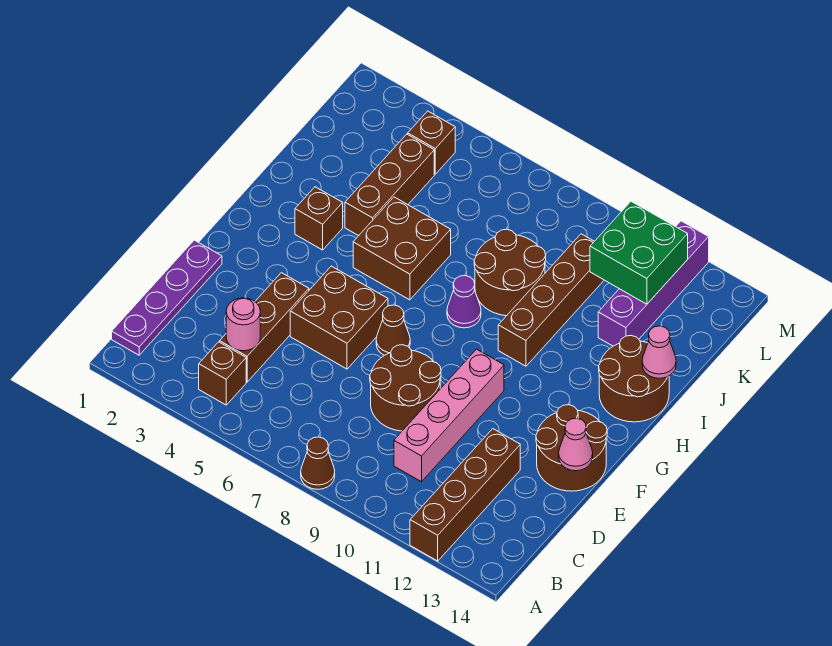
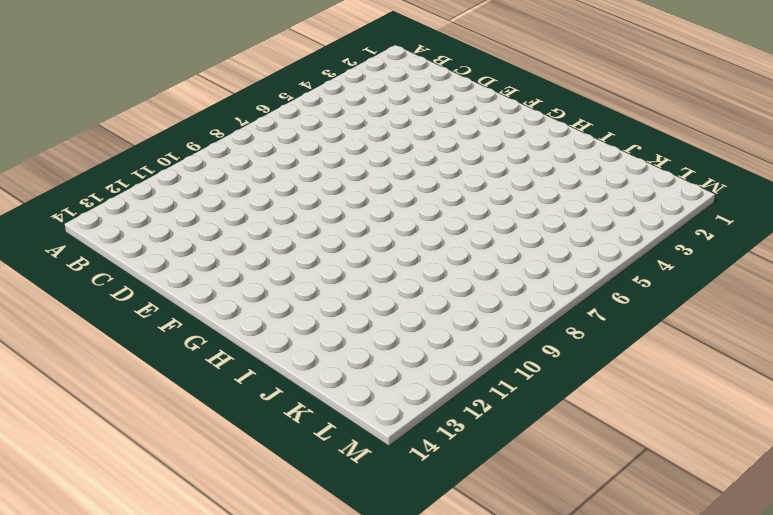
none -> brown cone A8 level 1
none -> brown brick A12:D12 level 1
none -> purple plate B1:E1 level 1

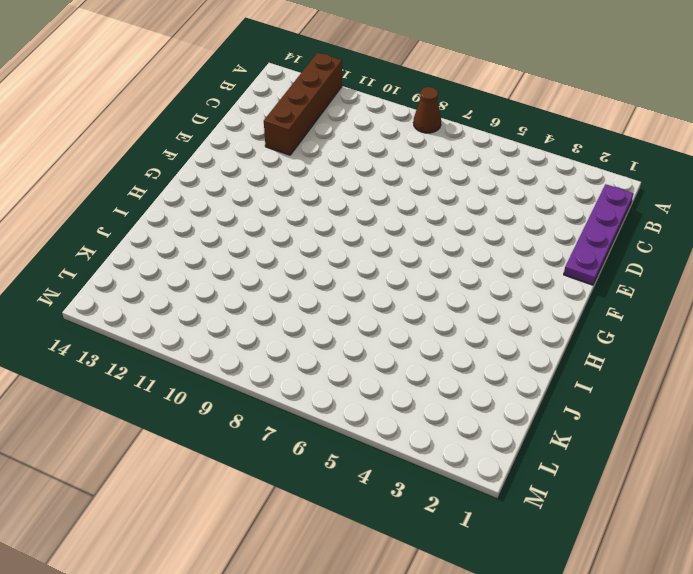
none -> brown brick B4 level 1
none -> brown brick C4:E4 level 1
none -> pink brick C10:F10 level 1

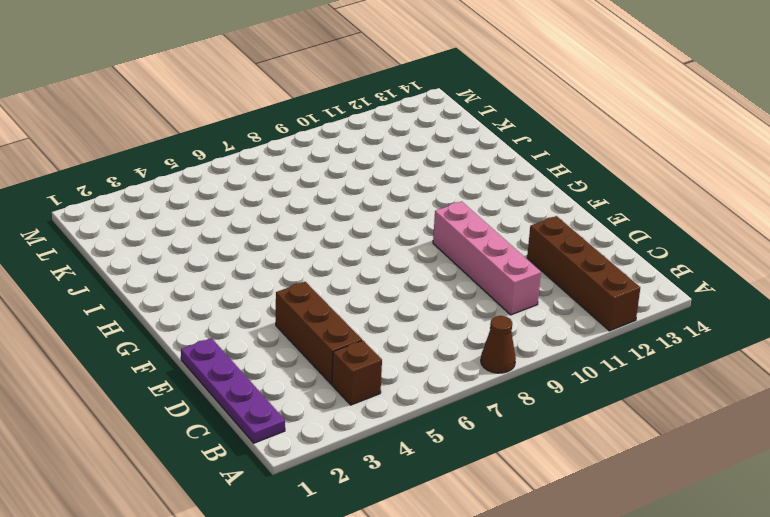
none -> brown round brick D8:E9 level 1
none -> brown brick E5:F6 level 1
none -> brown round brick E13:F14 level 1

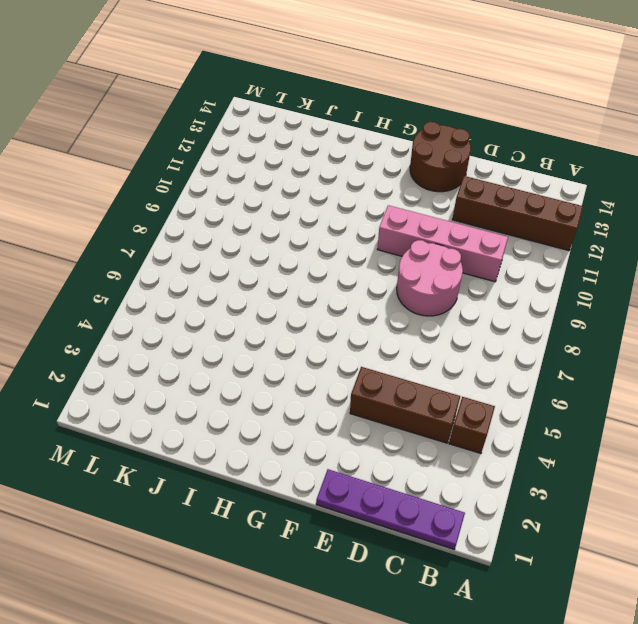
pink round brick D8:E9 level 1 -> brown round brick D8:E9 level 1
none -> brown cone A8 level 1
none -> brown brick E5:F6 level 1
none -> brown cone F7 level 1

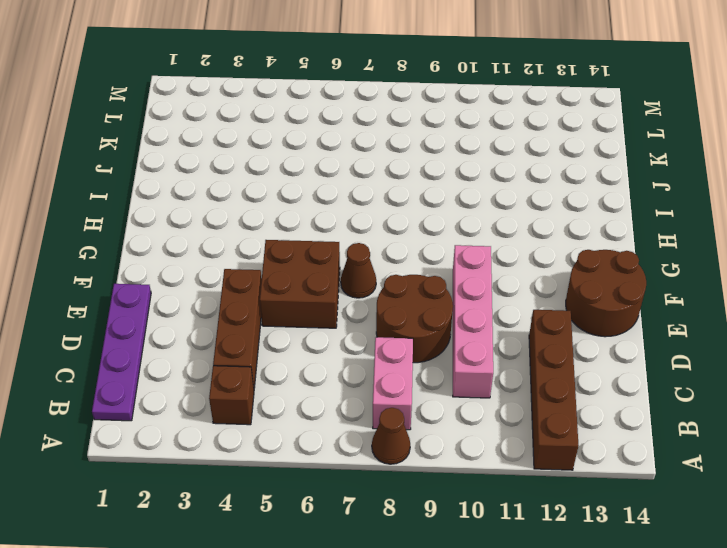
pink brick B8:C8 level 1 -> none
none -> brown brick H3 level 1
none -> brown brick H5:I6 level 1
none -> purple cone H8 level 1

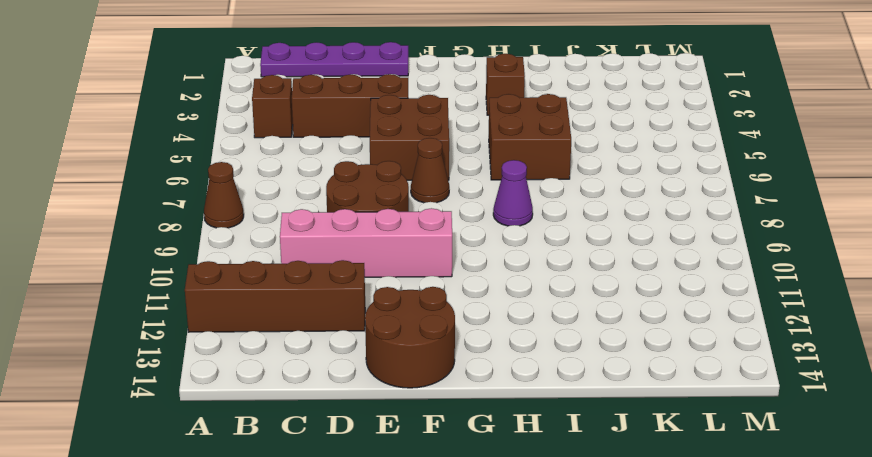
none -> brown brick H10:K10 level 1
none -> brown round brick H13:I14 level 1
none -> brown brick I4:K4 level 1

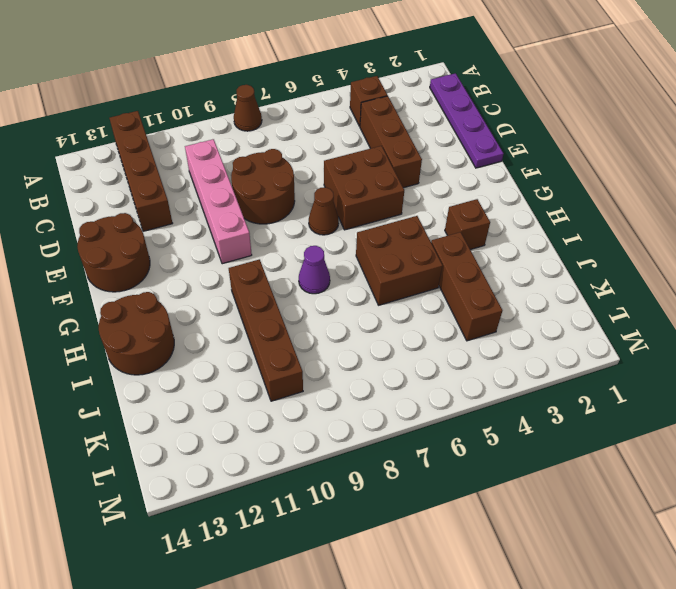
none -> brown round brick I8:J9 level 1
none -> purple brick J12:M12 level 1
none -> brown brick L4 level 1

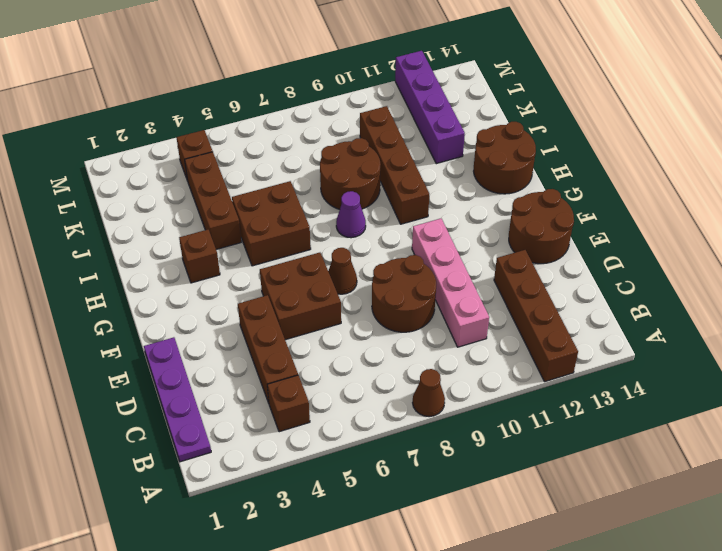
none -> pink round brick C4 level 2
none -> pink cone E14 level 2
none -> pink cone I14 level 2

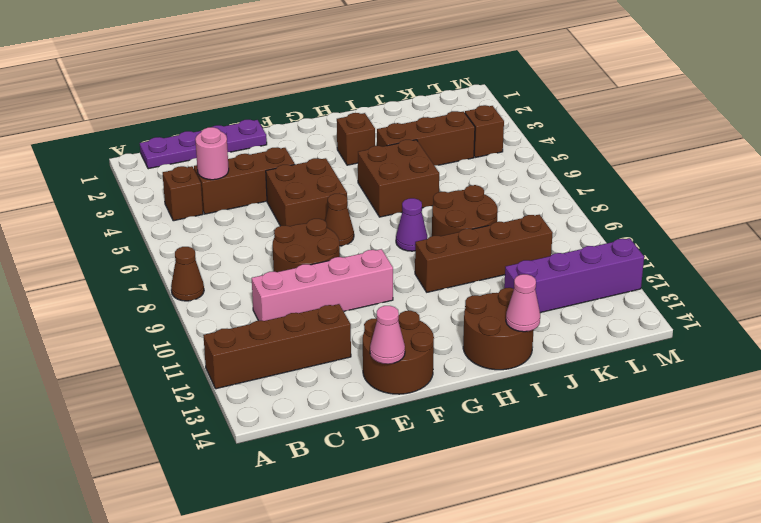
none -> green brick K11:L12 level 2

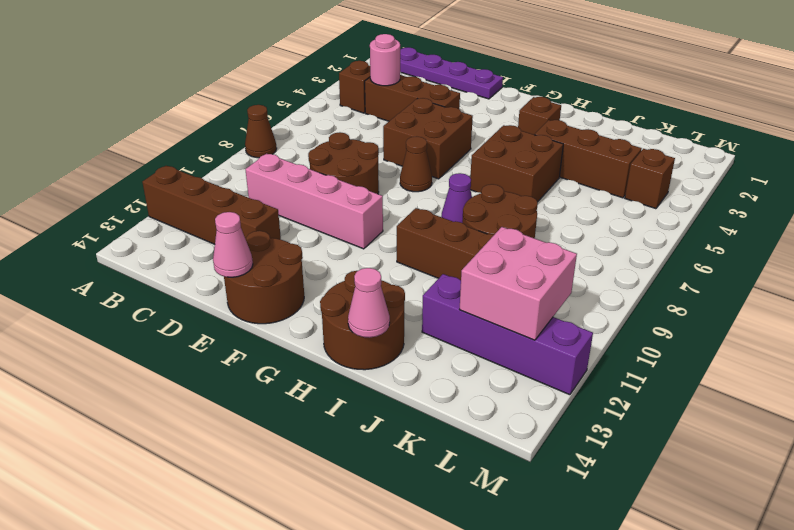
pink brick K11:L12 level 2 -> green brick K11:L12 level 2

